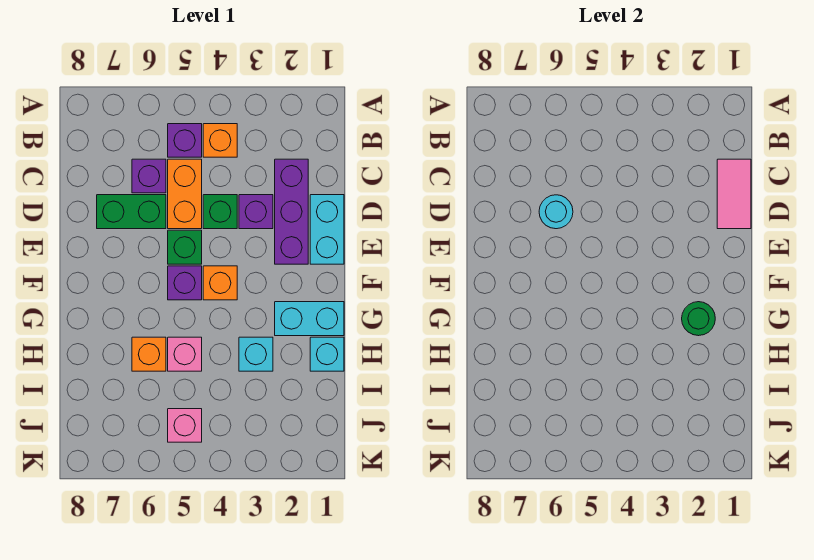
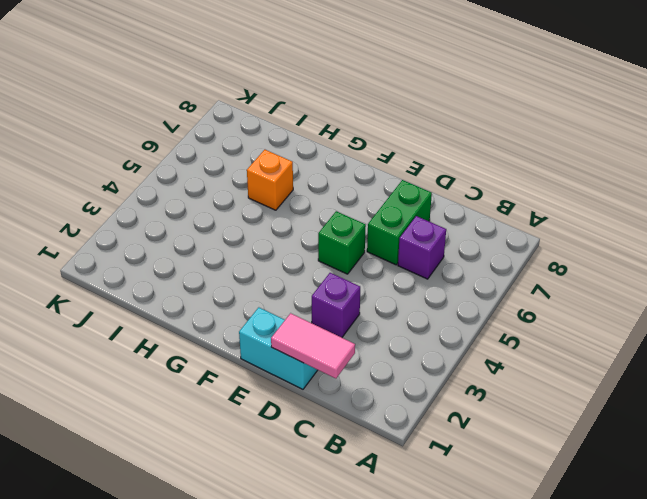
none -> orange brick B4 level 1
none -> purple brick B5 level 1
none -> purple brick C2:E2 level 1

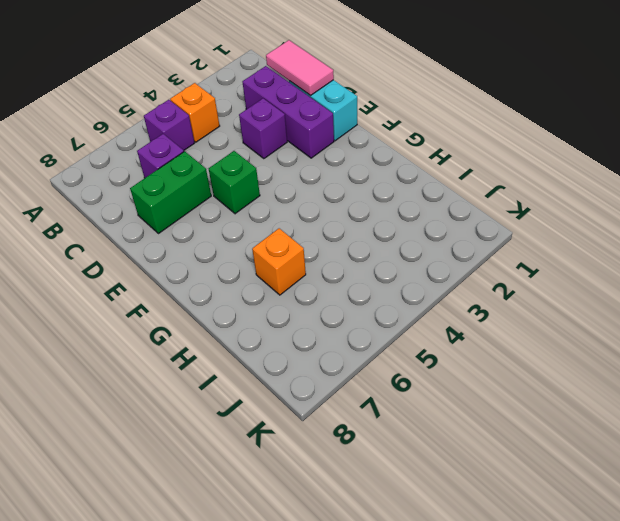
none -> orange brick C5:D5 level 1
none -> green brick D4 level 1
none -> orange brick F4 level 1

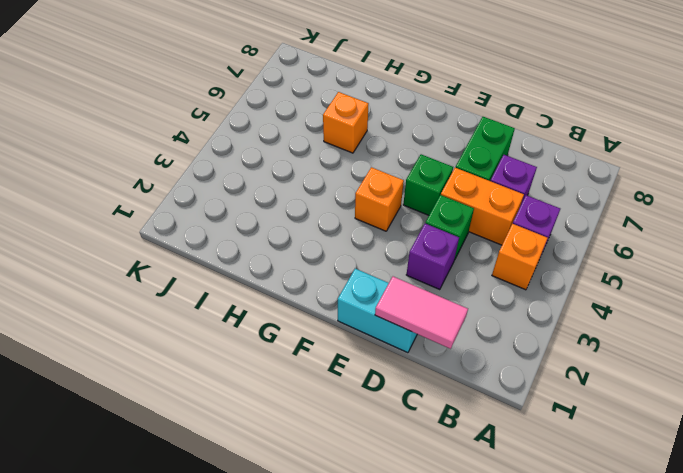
none -> purple brick C2:E2 level 1
none -> purple brick F5 level 1
none -> cyan brick G1:G2 level 1

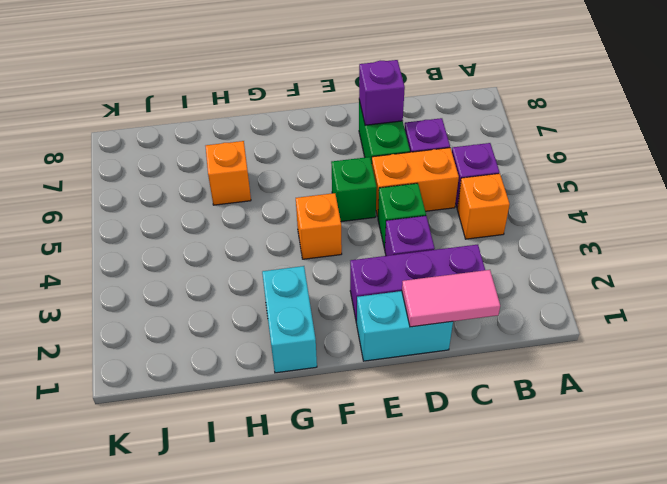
purple brick D7 level 2 -> purple brick F5 level 1
none -> cyan brick H1 level 1
none -> cyan brick H3 level 1
none -> pink brick H5 level 1

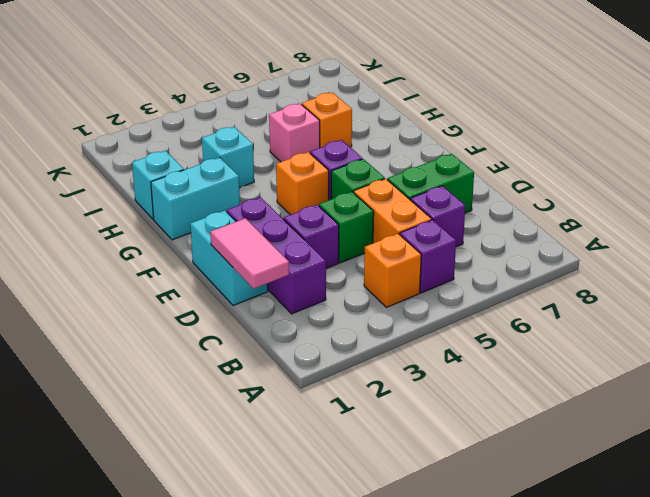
none -> pink brick J5 level 1
none -> cyan round brick D6 level 2
none -> green round brick G2 level 2

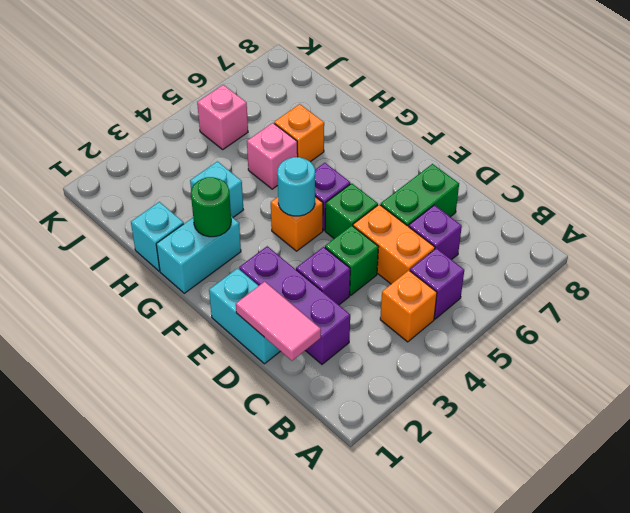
cyan round brick F4 level 2 -> cyan round brick D6 level 2

